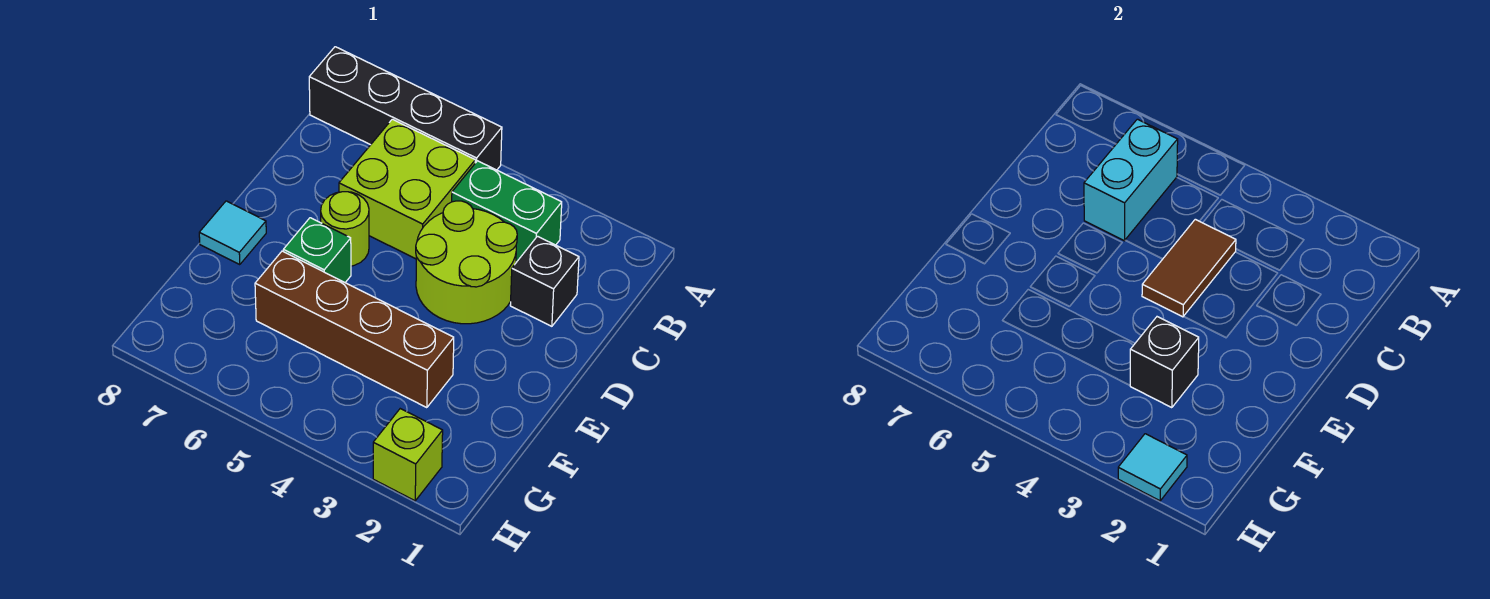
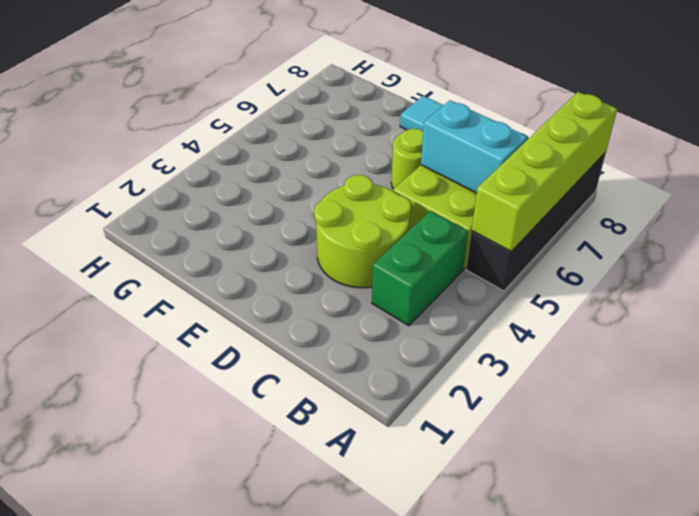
lime brick A5:A8 level 2 -> none
none -> black brick C2 level 1
none -> green brick E6 level 1
none -> brown brick F3:F6 level 1

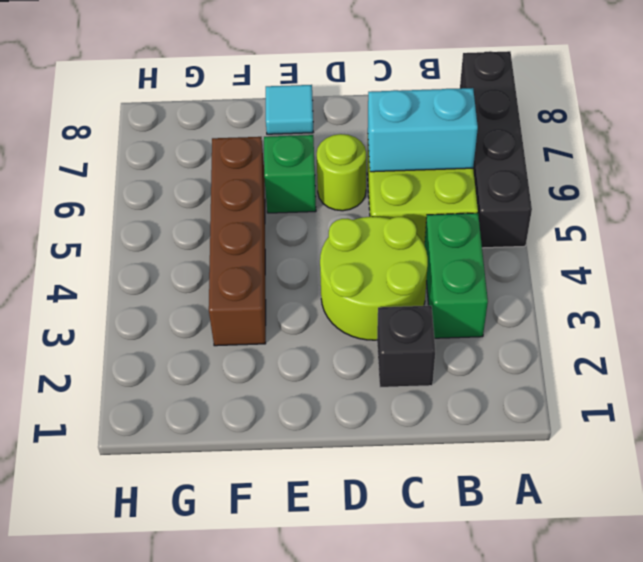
none -> lime brick H2 level 1
none -> brown tile C4:D4 level 2
none -> black brick F3 level 2

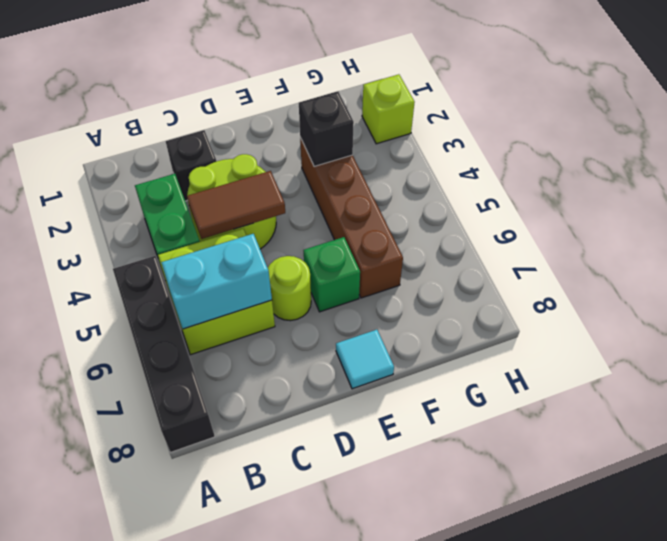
none -> cyan tile H2 level 2

